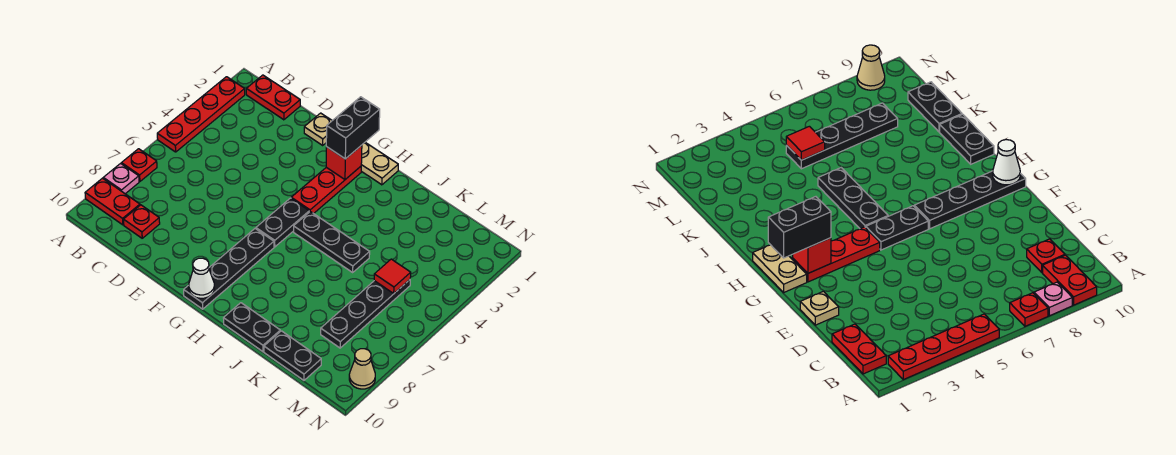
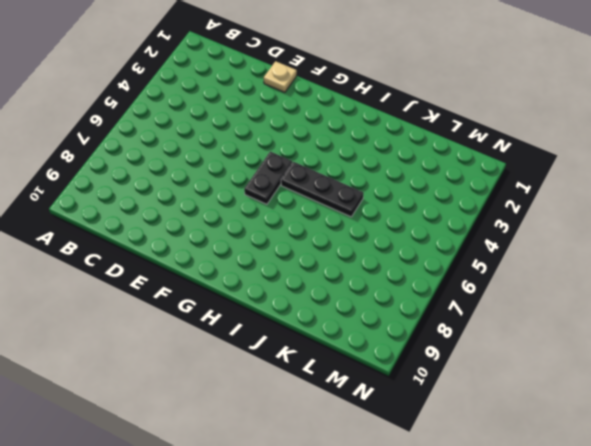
none -> red plate A2:A5 level 1
none -> red plate A7 level 1
none -> pink plate A8 level 1

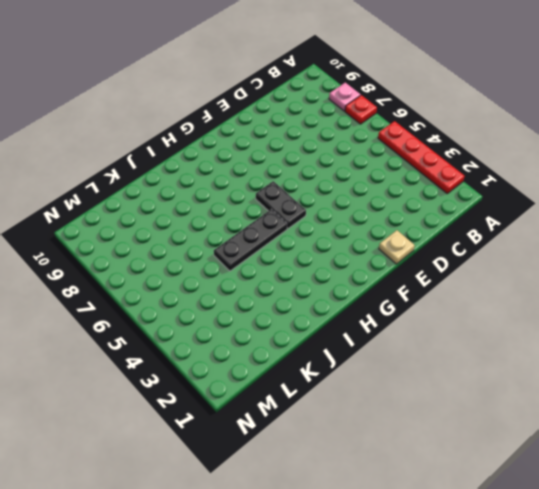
none -> red plate A9:B9 level 1
none -> red plate B1:C1 level 1
none -> red plate C9 level 1

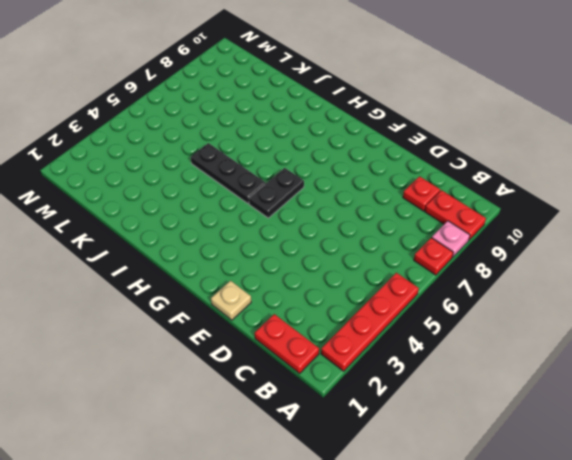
none -> tan plate G1:H1 level 1
none -> red plate G2:G4 level 1
none -> black plate G7:G10 level 1

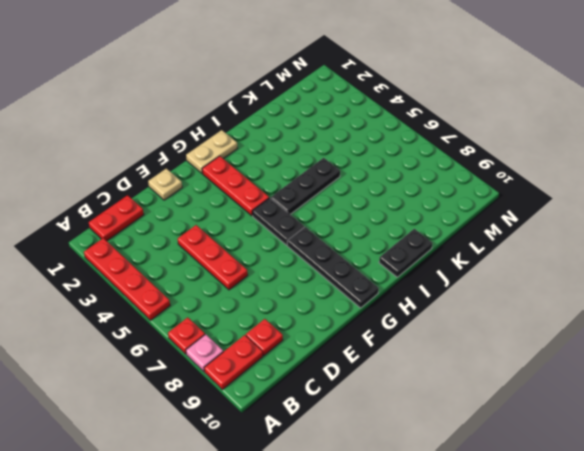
red plate D4:D6 level 1 -> none
none -> black plate K10:L10 level 1
none -> black plate L5:L8 level 1
none -> tan cone N9 level 1

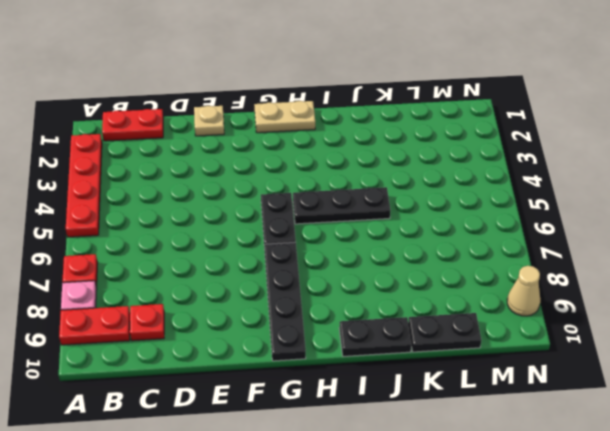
none -> red plate G2:G4 level 1
none -> black plate L5:L8 level 1
none -> red brick G2 level 2

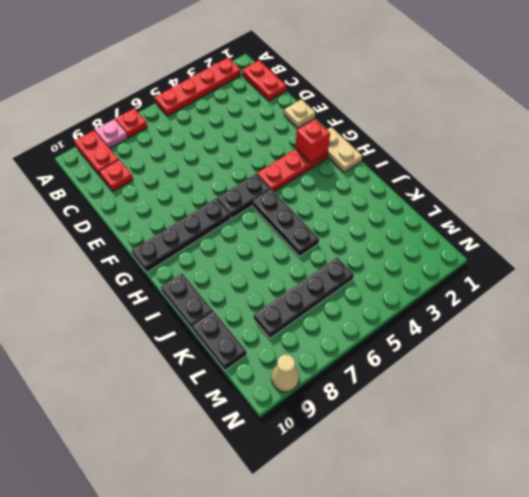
none -> white cone G10 level 2
none -> red tile L5 level 2
none -> black brick G1:G2 level 3

